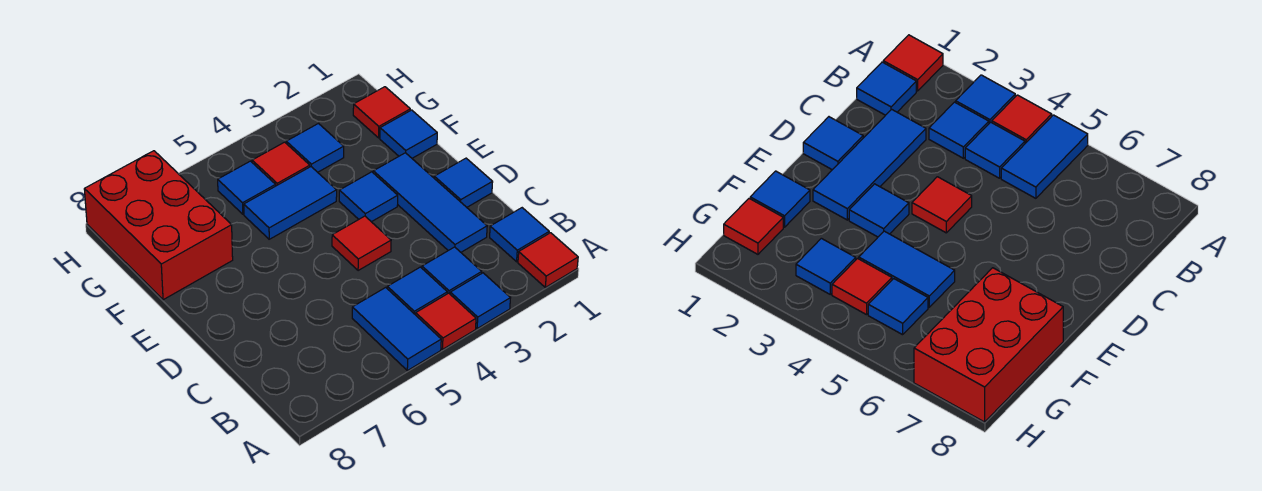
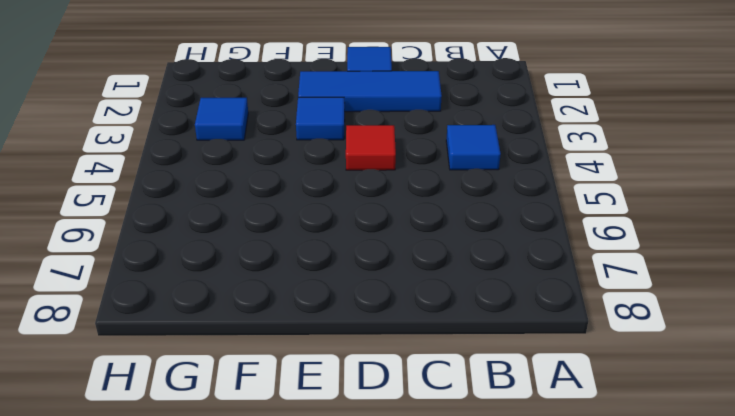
none -> red tile A1 level 1
none -> blue tile A3 level 1
none -> red tile A4 level 1

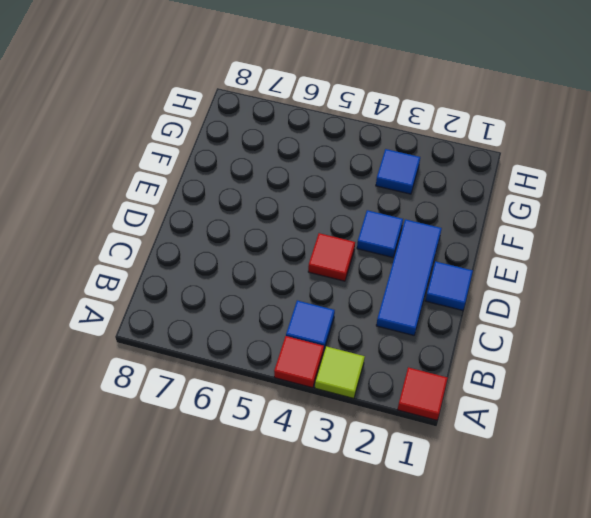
lime tile A3 level 1 -> blue tile A3 level 1
none -> blue tile A5:B5 level 1
none -> blue tile B1 level 1
none -> blue tile B3 level 1

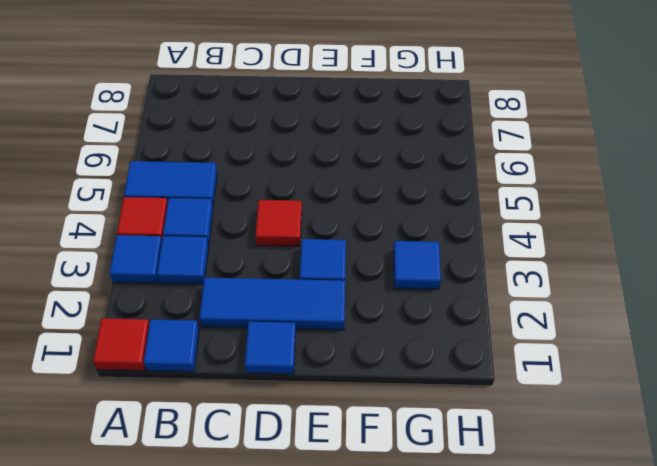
none -> blue tile F1 level 1
none -> blue tile F4:F5 level 1
none -> red brick F7:H8 level 1

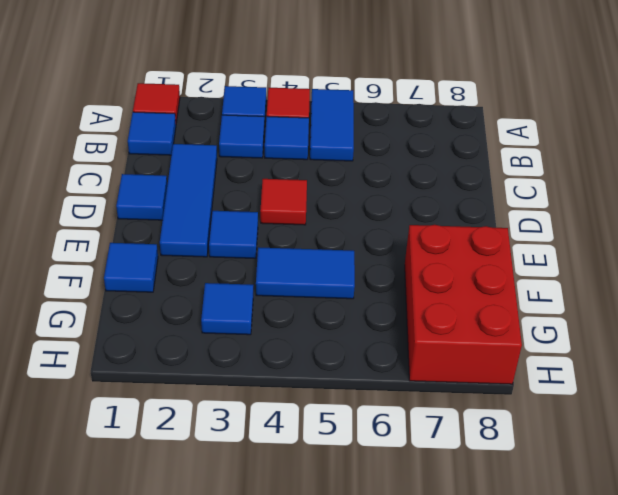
none -> red tile G1 level 1
none -> red tile G4 level 1
none -> blue tile G5 level 1

